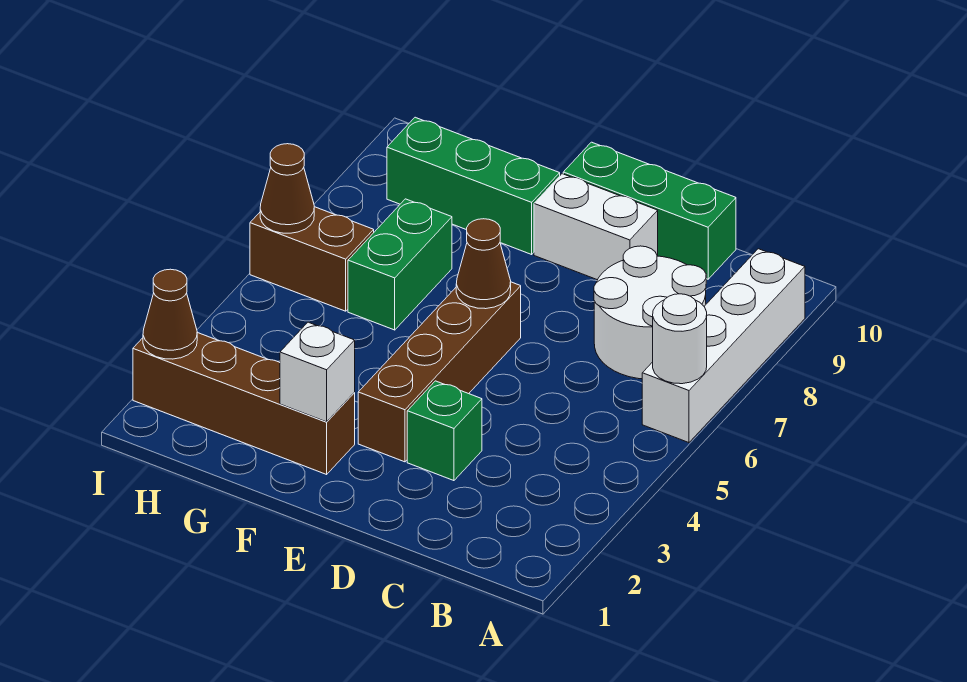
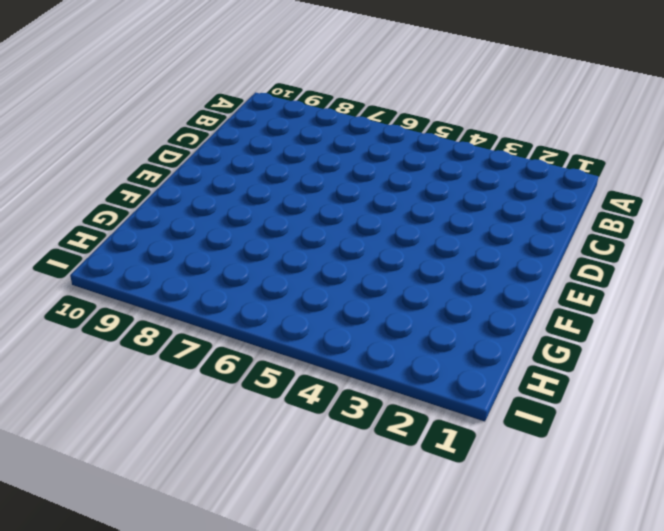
none -> white brick A6:A9 level 1
none -> white round brick B7:C8 level 1
none -> green brick C10:E10 level 1

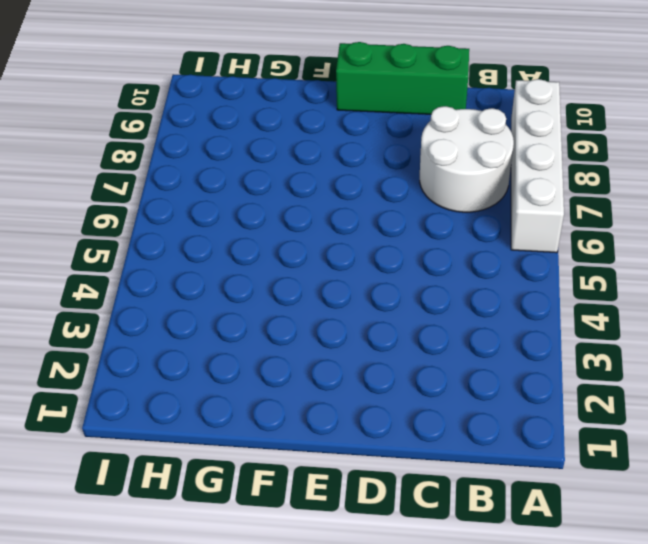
none -> green brick D3 level 1
none -> white brick D9:E9 level 1
none -> brown brick E3:E6 level 1

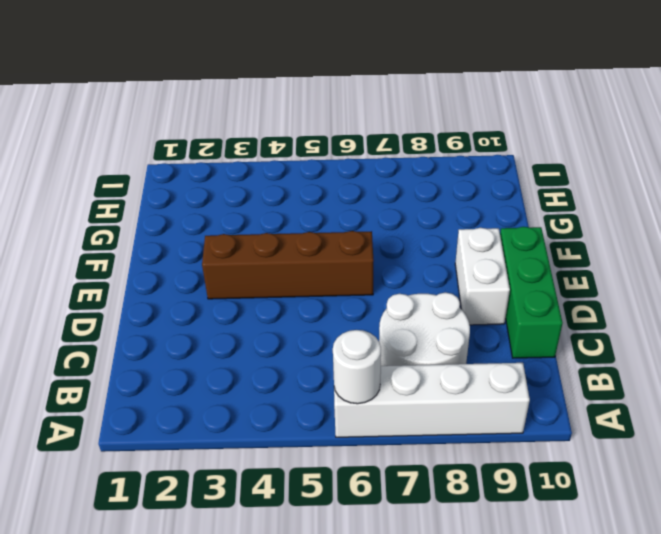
none -> green brick D3 level 1
none -> brown brick F2:I2 level 1
none -> green brick F9:H9 level 1

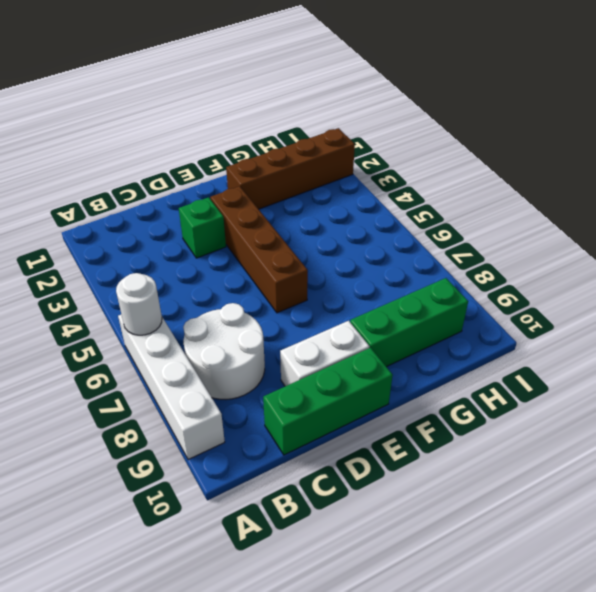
none -> green brick G6:G7 level 1
none -> brown brick H6:I6 level 1
none -> brown cone E6 level 2

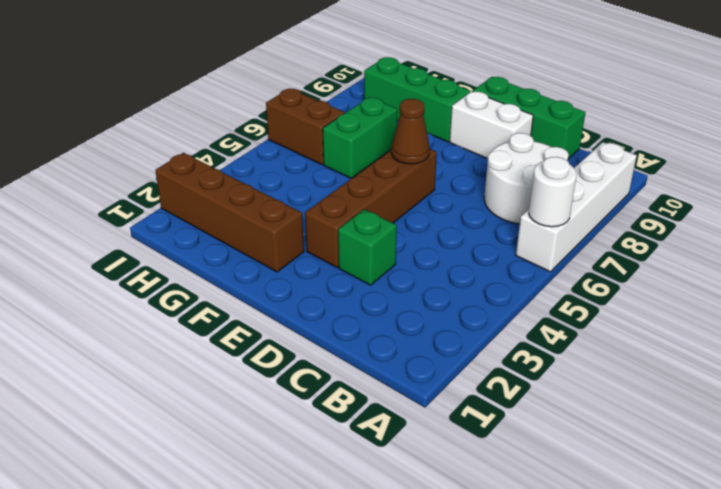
none -> white brick F2 level 2
none -> brown cone I2 level 2
none -> brown cone I6 level 2

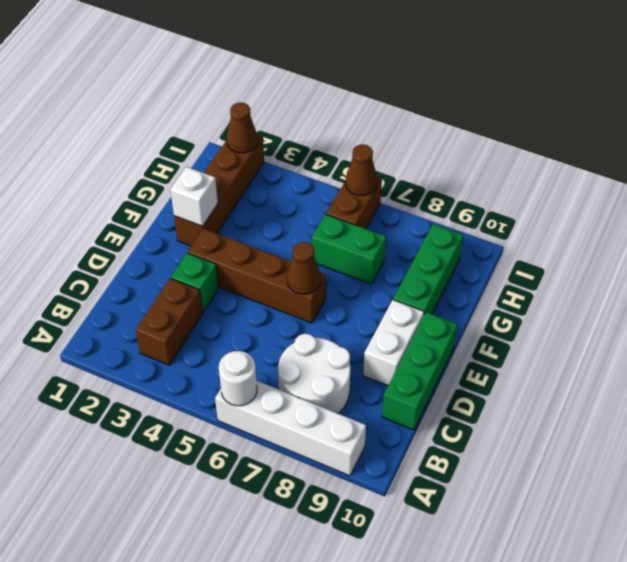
brown brick B3:C3 level 1 -> none

